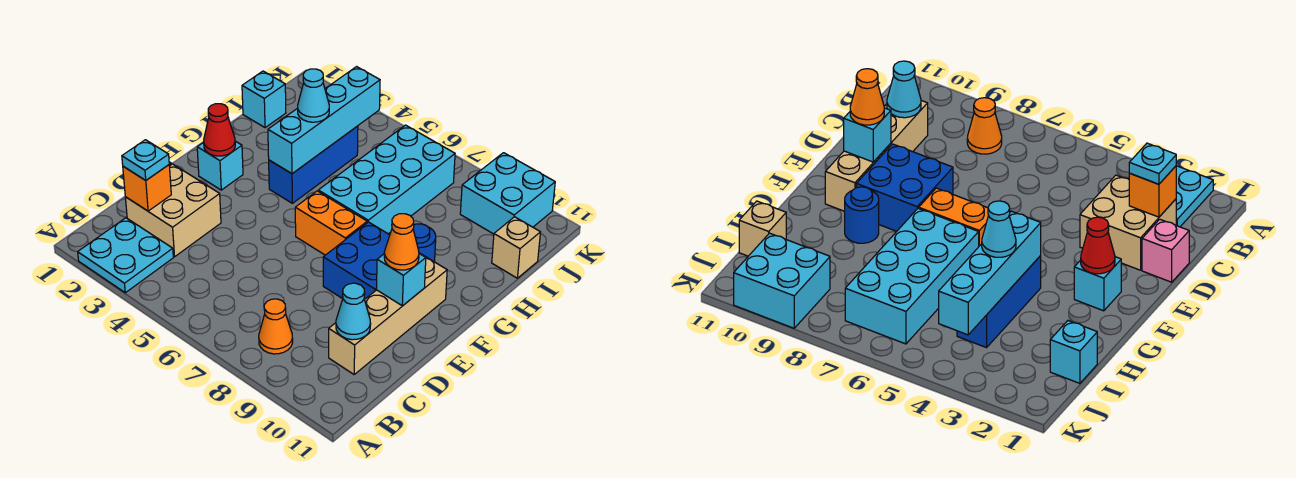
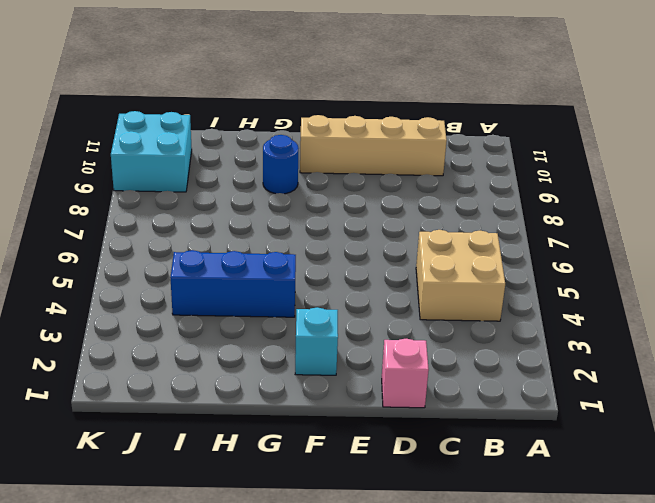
tan brick B4:C5 level 1 -> tan brick C2:D3 level 1
none -> cyan plate A2:B3 level 1
none -> orange cone B8 level 1
none -> blue brick E8:F9 level 1

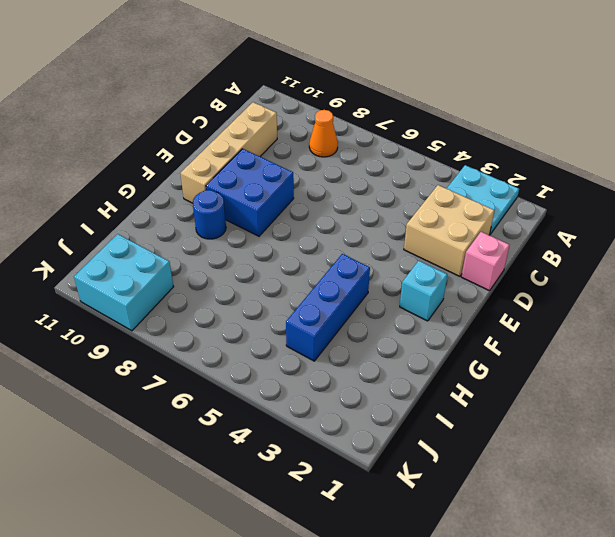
none -> orange brick F6:F7 level 1
none -> cyan brick G6:J7 level 1
none -> cyan brick I1 level 1

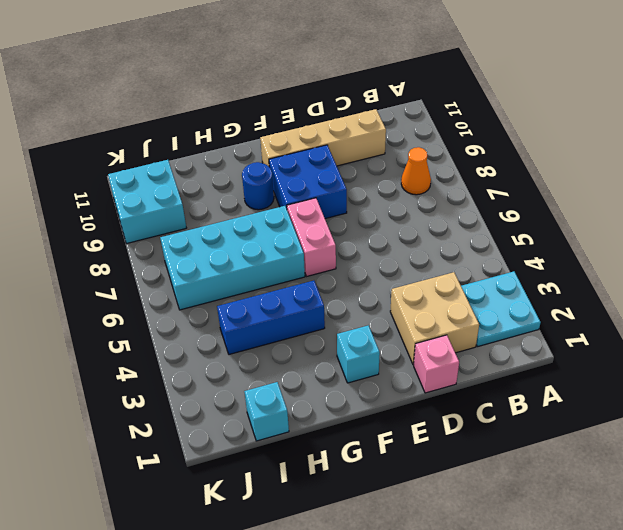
pink brick F6:F7 level 1 -> orange brick F6:F7 level 1
none -> tan brick I11 level 1
none -> orange brick C2 level 2
none -> cyan cone C10 level 2

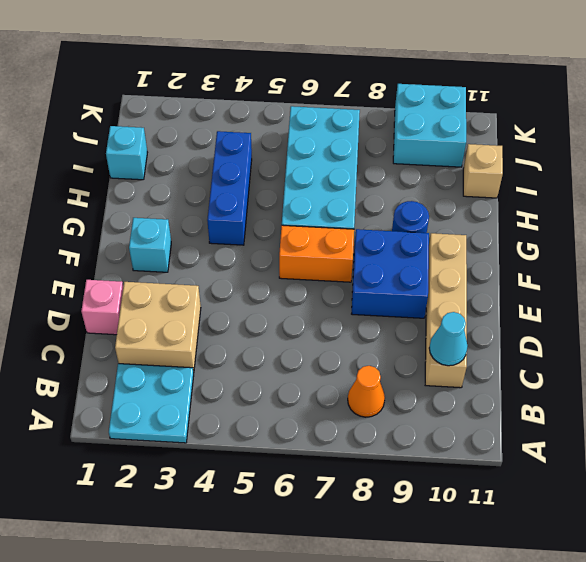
none -> orange brick C2 level 2
none -> cyan brick E10 level 2
none -> red cone F2 level 2

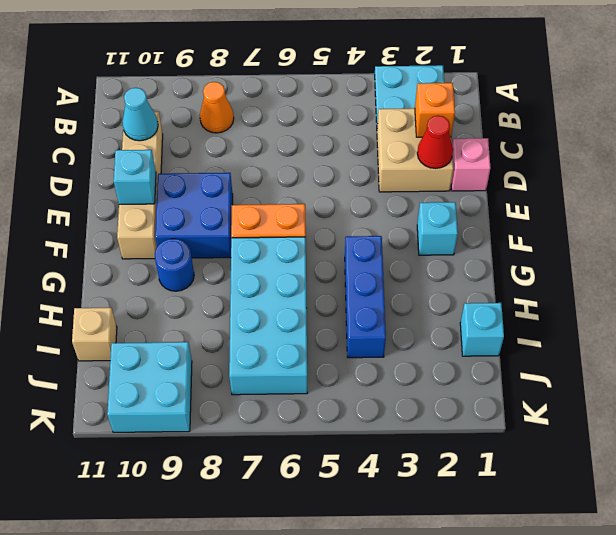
red cone D2 level 2 -> red cone F2 level 2
none -> cyan brick G4:J4 level 2
none -> cyan plate C2 level 3
none -> orange cone E10 level 3

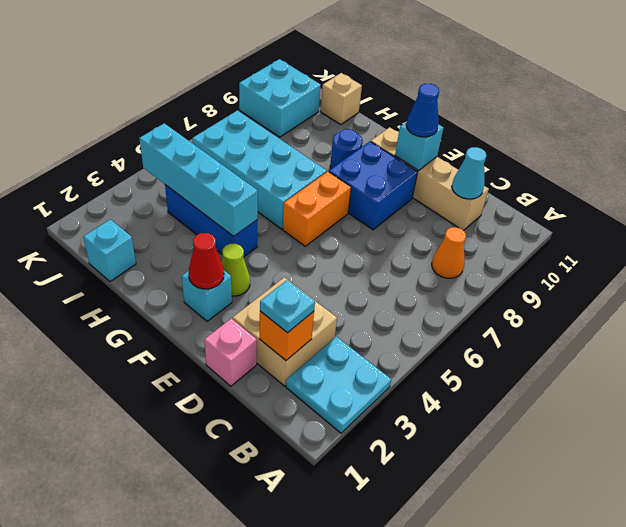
blue cone E10 level 3 -> orange cone E10 level 3
lime cone F3 level 1 -> none
none -> cyan cone H4 level 3

